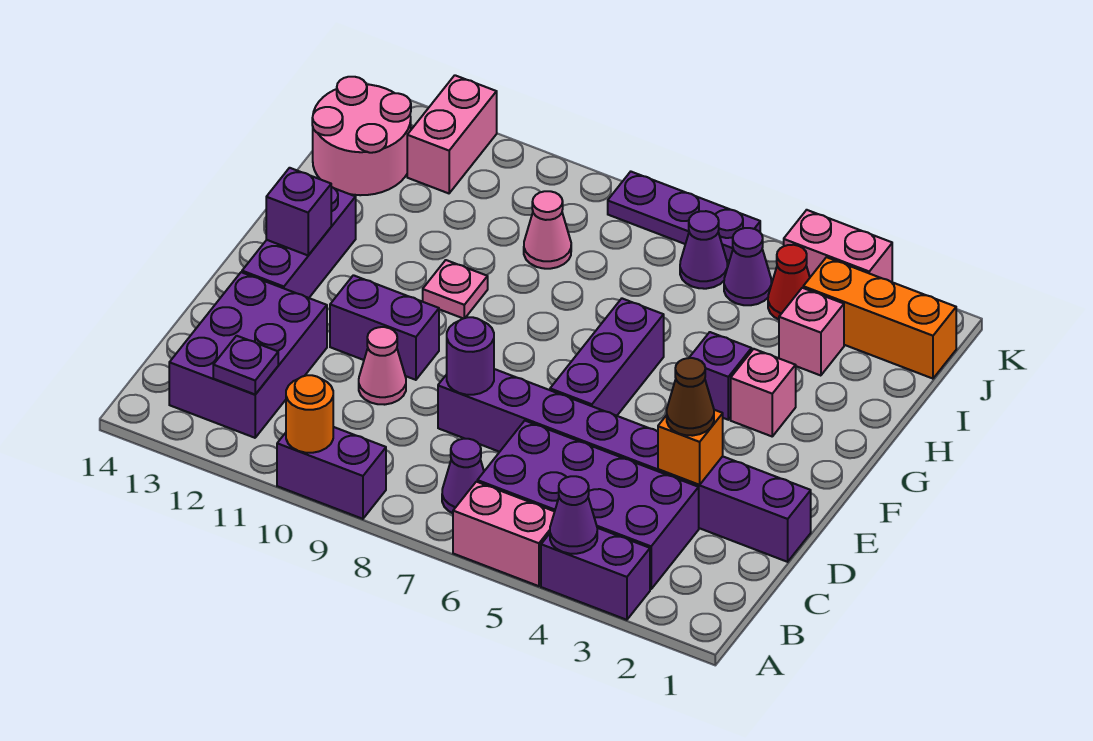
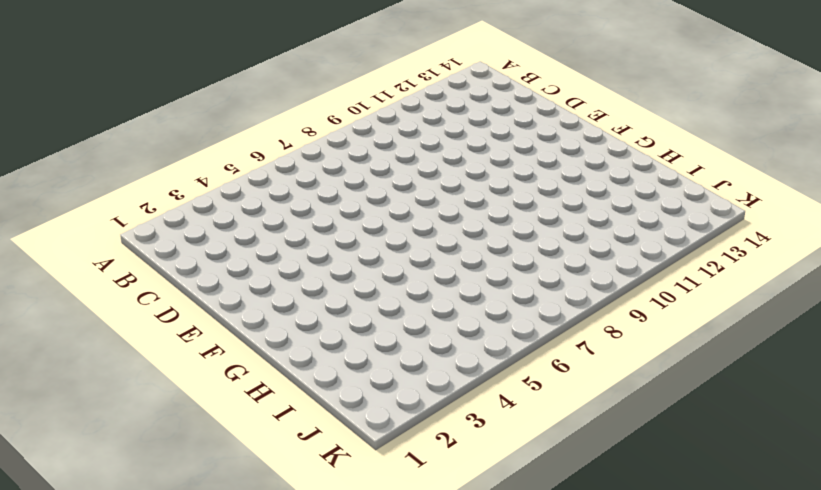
none -> purple brick A3:A4 level 1
none -> pink brick A5:A6 level 1
none -> purple brick A9:A10 level 1
none -> purple brick B3:C6 level 1

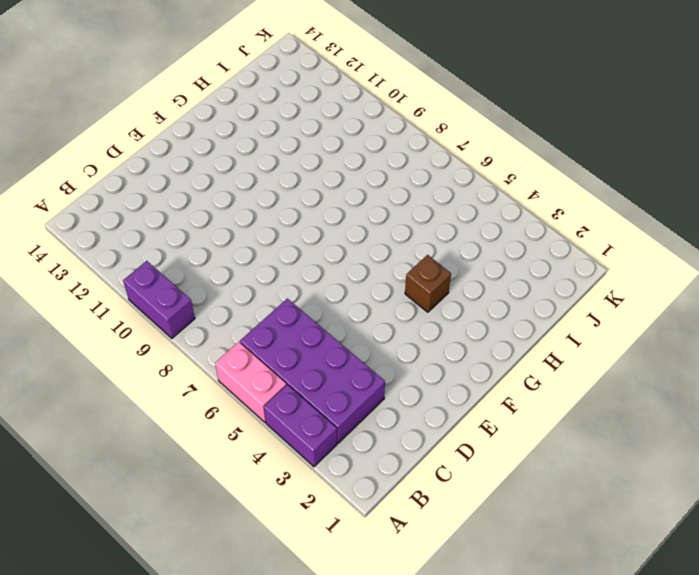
brown brick G4 level 1 -> purple brick G4 level 1
none -> purple cone B7 level 1
none -> purple brick B12:D13 level 1
none -> purple brick D1:D8 level 1
none -> pink cone D10 level 1

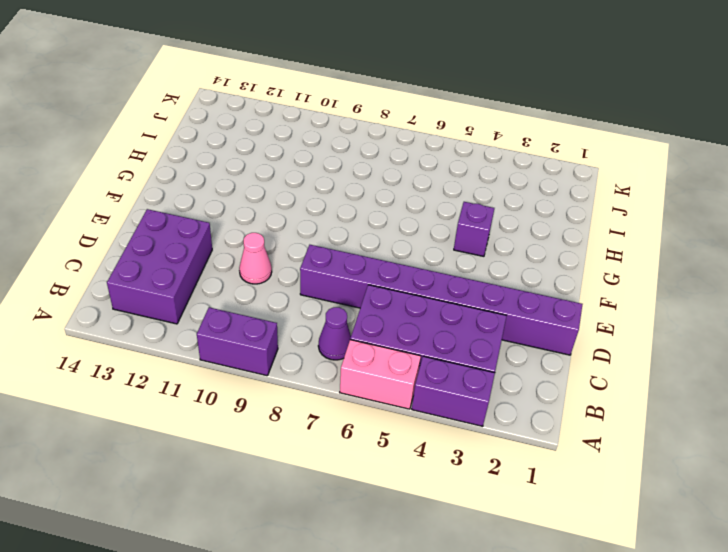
none -> purple brick E6:G6 level 1
none -> purple brick E10:E11 level 1
none -> purple brick E13:G13 level 1
none -> pink brick G3 level 1

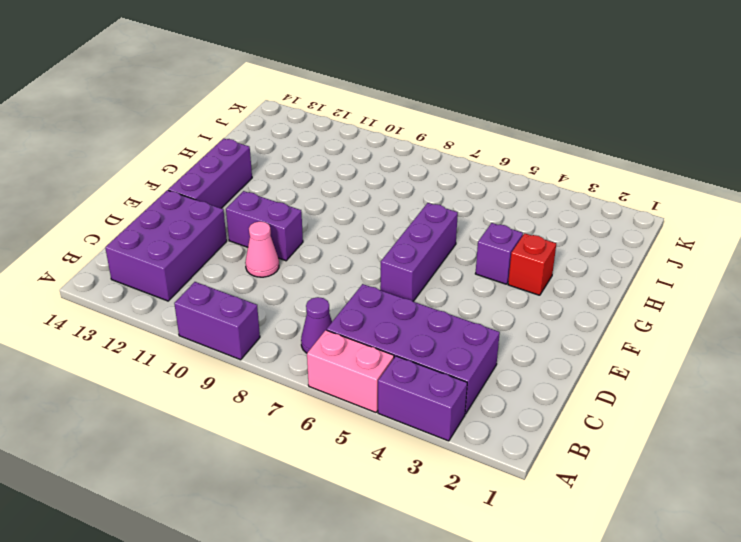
red brick G3 level 1 -> pink brick G3 level 1
none -> purple brick D1:D8 level 1
none -> pink plate G10 level 1
none -> pink brick I3 level 1
none -> pink cone I9 level 1

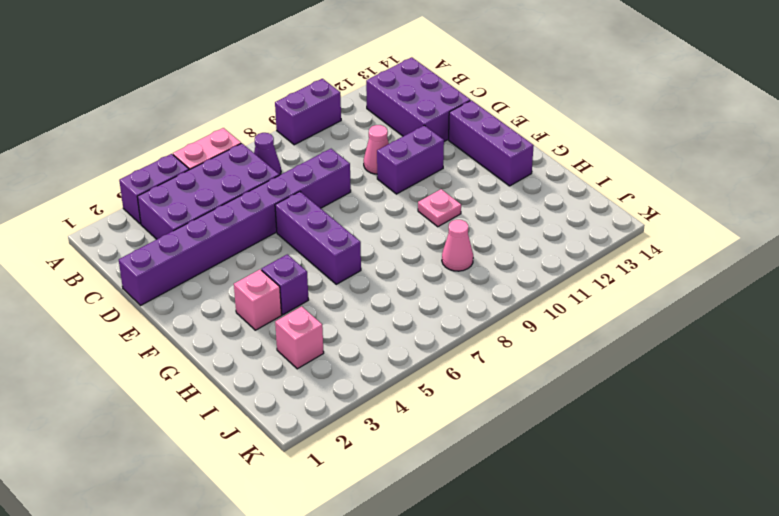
none -> pink round brick I13:J14 level 1
none -> orange brick J1:J3 level 1
none -> red cone J4 level 1
none -> purple cone J5 level 1

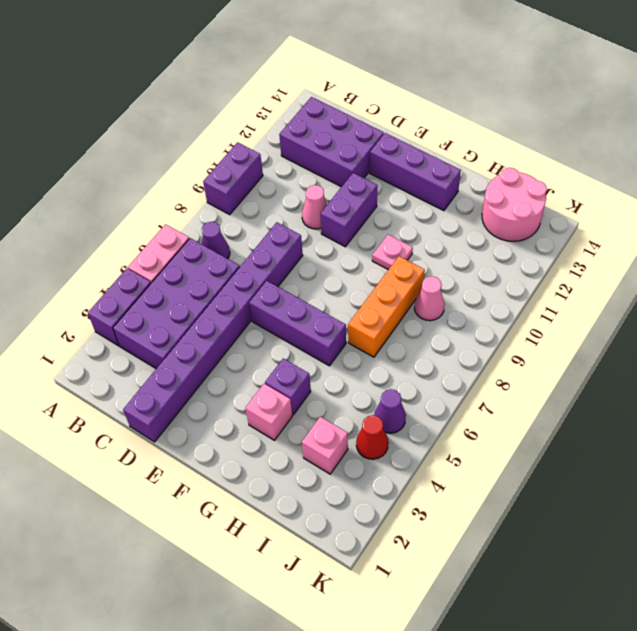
orange brick H7:H9 level 1 -> orange brick J1:J3 level 1
none -> purple cone J6 level 1
none -> pink brick J12:K12 level 1
none -> pink brick K3:K4 level 1
none -> purple plate K6:K8 level 1

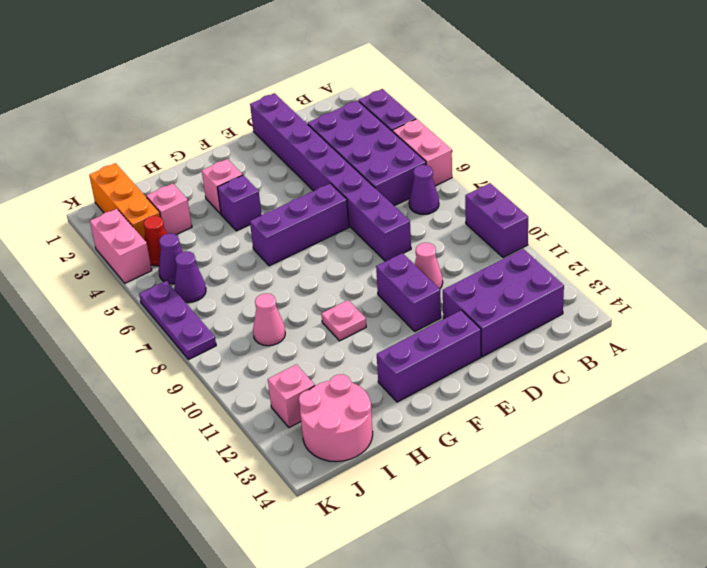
pink brick J12 level 1 -> pink brick J12:K12 level 1
none -> purple cone A4 level 2
none -> orange round brick A10 level 2
none -> purple plate B12 level 2
none -> orange brick D3 level 2

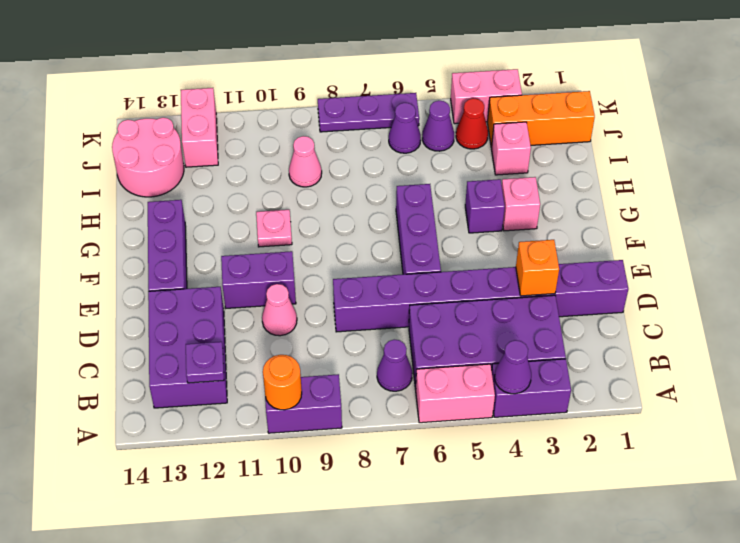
none -> purple round brick D8 level 2
none -> purple brick F13 level 2
none -> brown cone D3 level 3

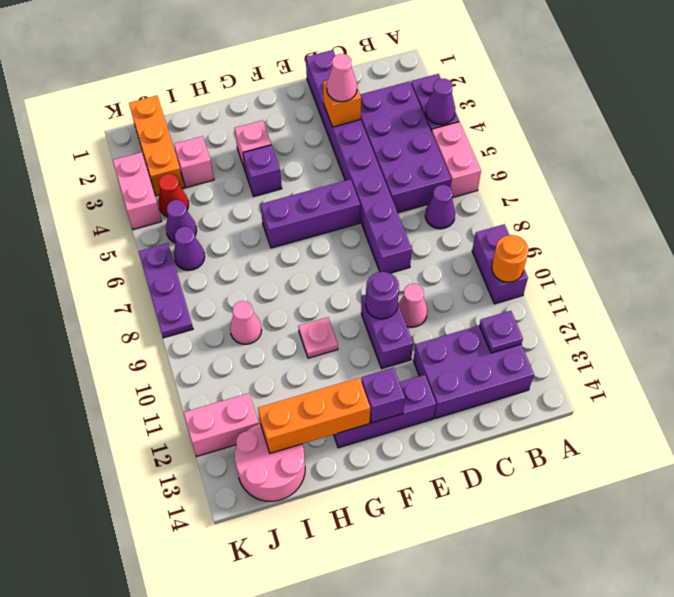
pink cone D3 level 3 -> brown cone D3 level 3
purple round brick E10 level 2 -> purple round brick D8 level 2
orange brick G13:I13 level 2 -> none

